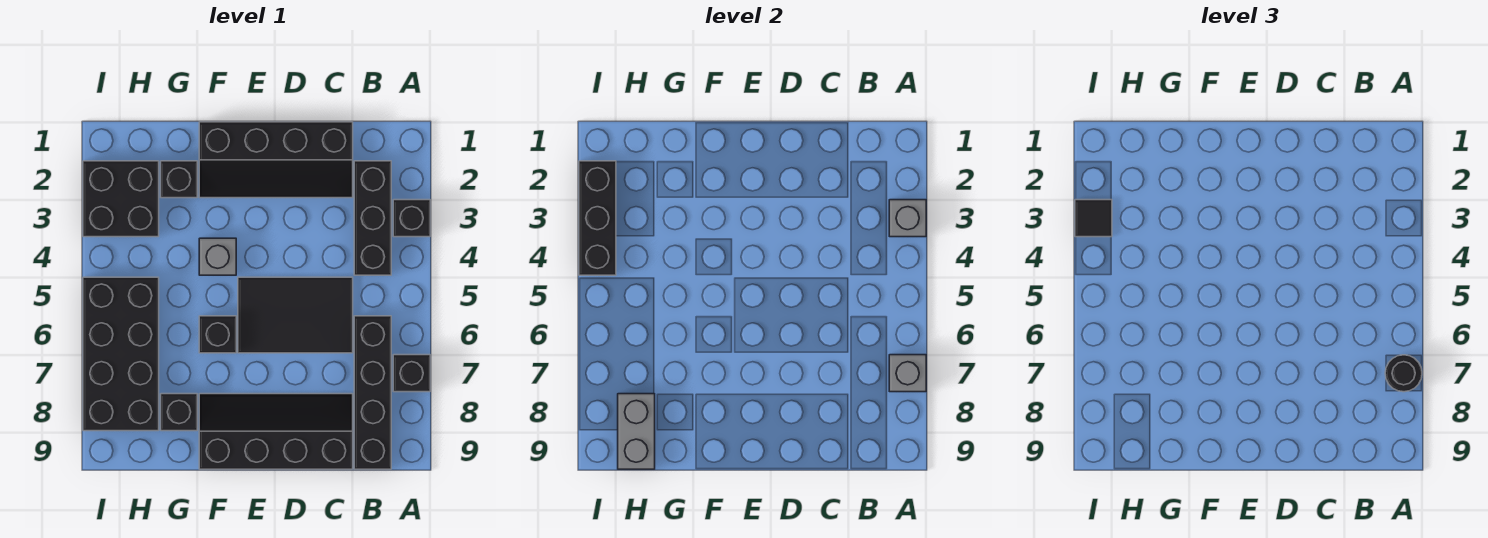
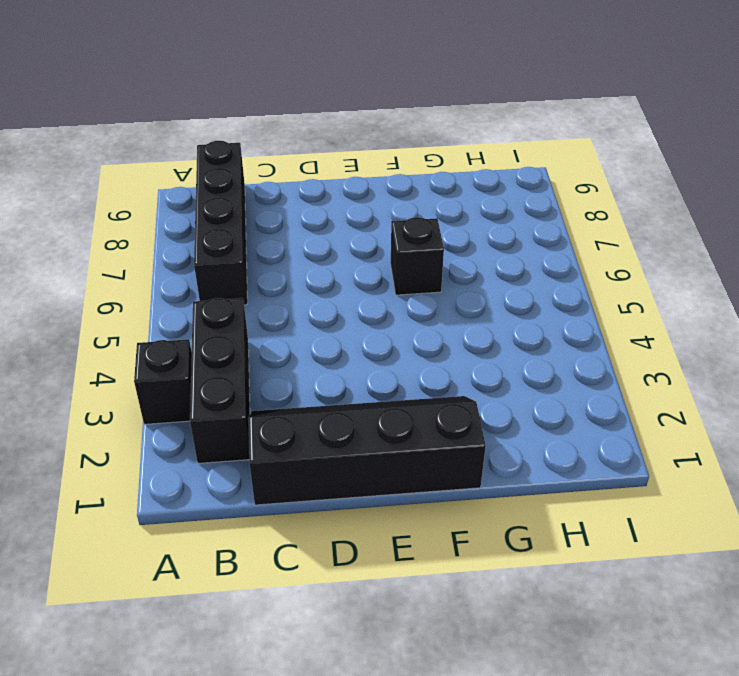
none -> black brick A7 level 1
none -> black tile C5:E6 level 1
none -> black slope C8:F9 level 1 top 9

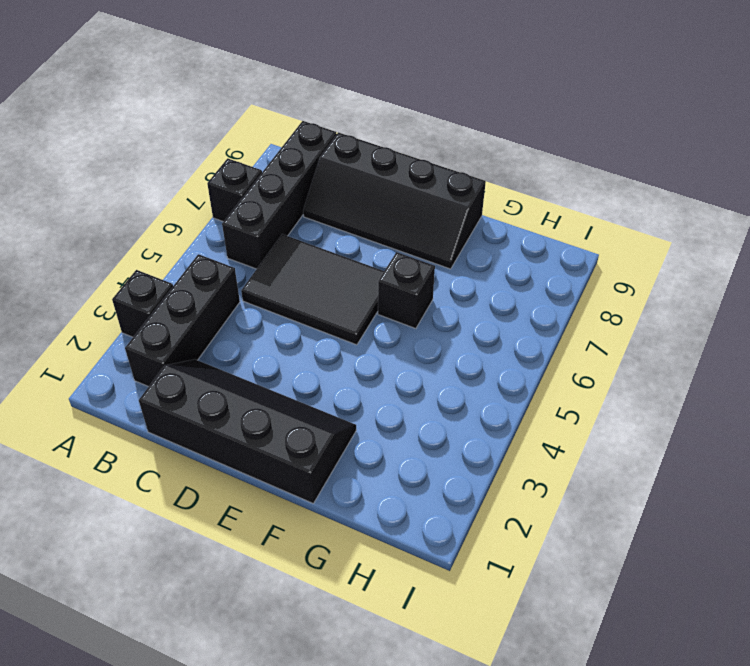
none -> grey brick F4 level 1
none -> black brick G2 level 1
none -> black brick G8 level 1

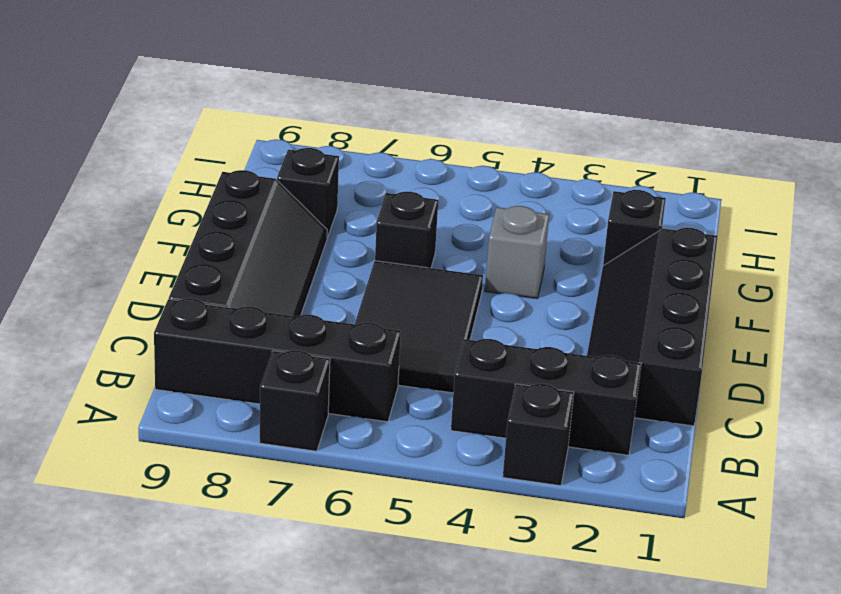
none -> black brick H2:I3 level 1
none -> black brick H5:I8 level 1
none -> grey brick A3 level 2

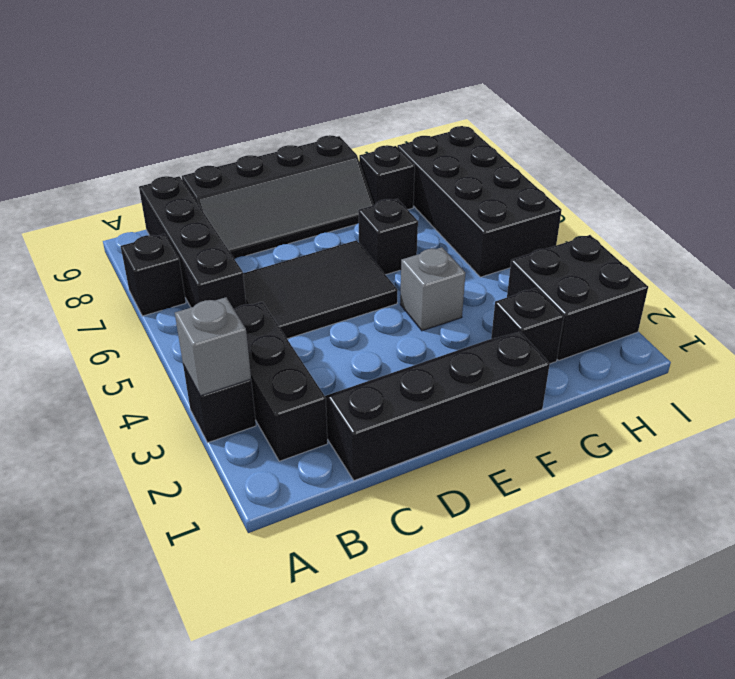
none -> grey brick A7 level 2
none -> grey brick H8:H9 level 2
none -> black brick I2:I4 level 2

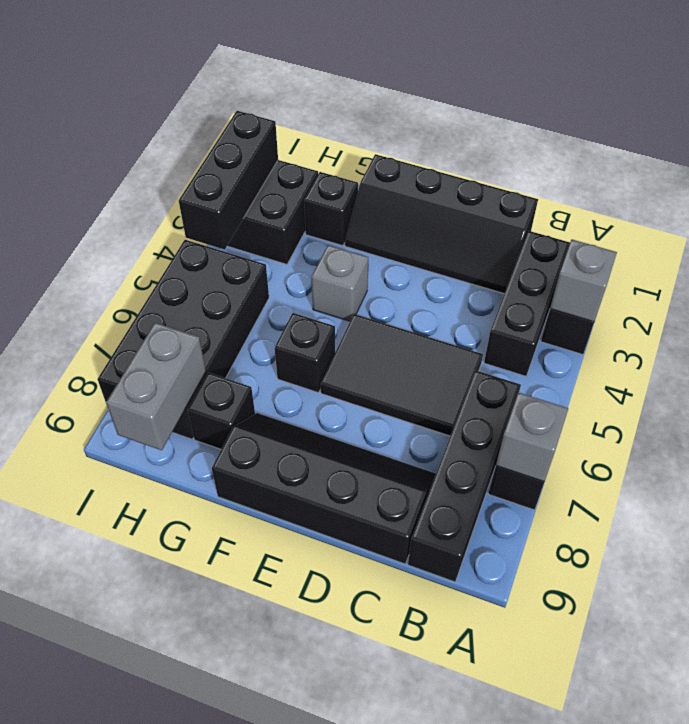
none -> black round brick A7 level 3
none -> black tile I3 level 3

